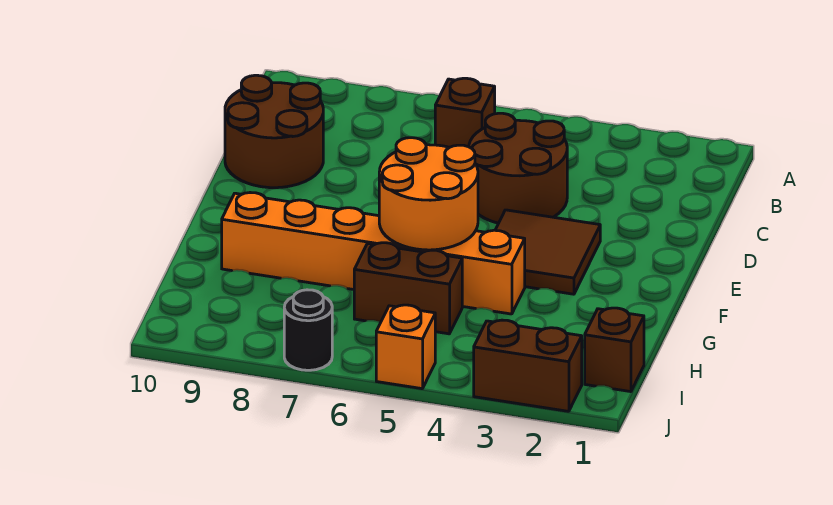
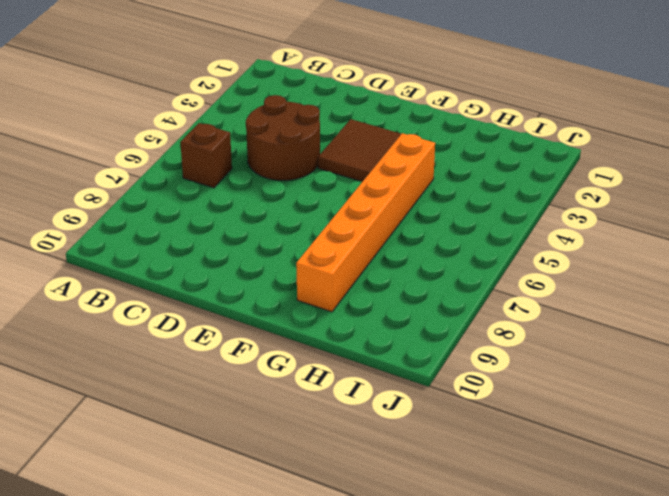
none -> brown round brick C9:D10 level 1
none -> brown brick H5:H6 level 1

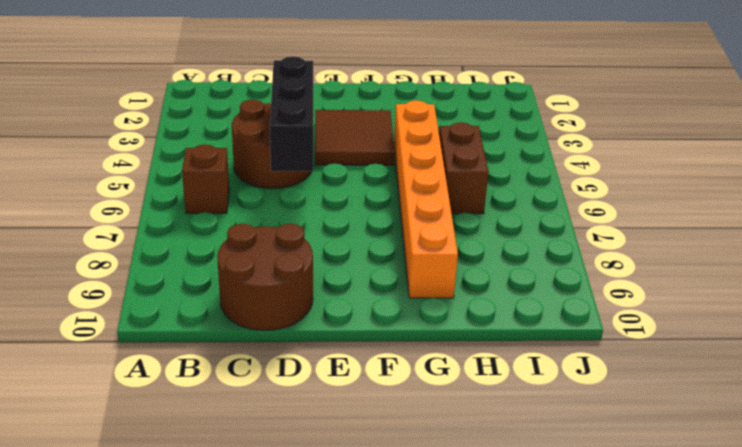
black brick D4:D6 level 2 -> none
none -> brown brick I1 level 1
none -> brown brick J2:J3 level 1

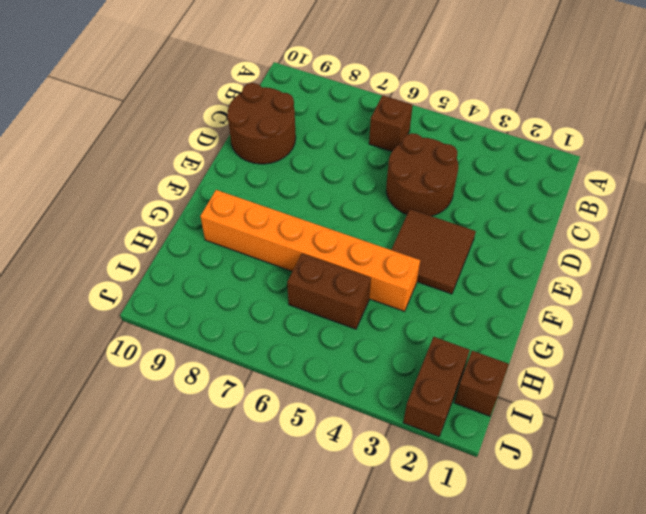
brown brick I2:J2 level 1 -> brown brick J2:J3 level 1
none -> orange brick J5 level 1
none -> black round brick J7 level 1

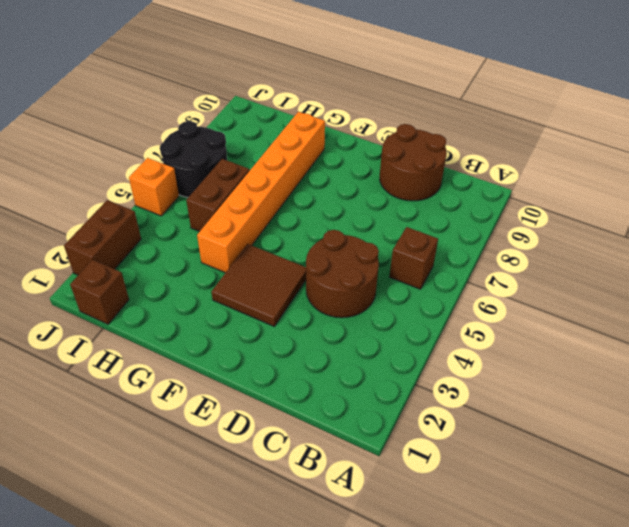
black round brick I6:J7 level 1 -> black round brick J7 level 1
none -> orange round brick F5:G6 level 2

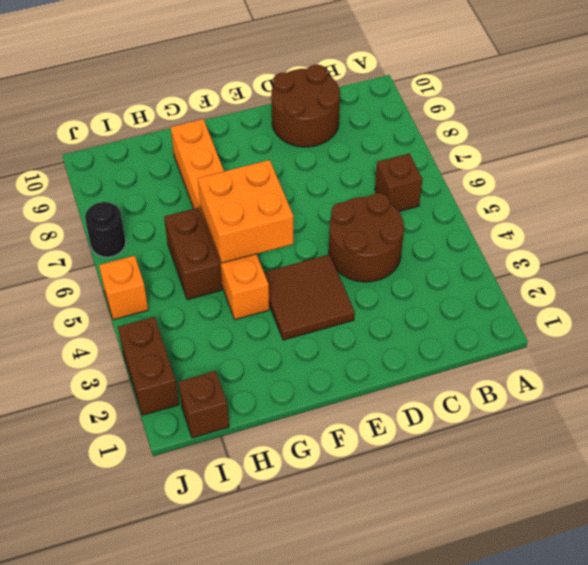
orange brick F5:G6 level 2 -> orange round brick F5:G6 level 2

